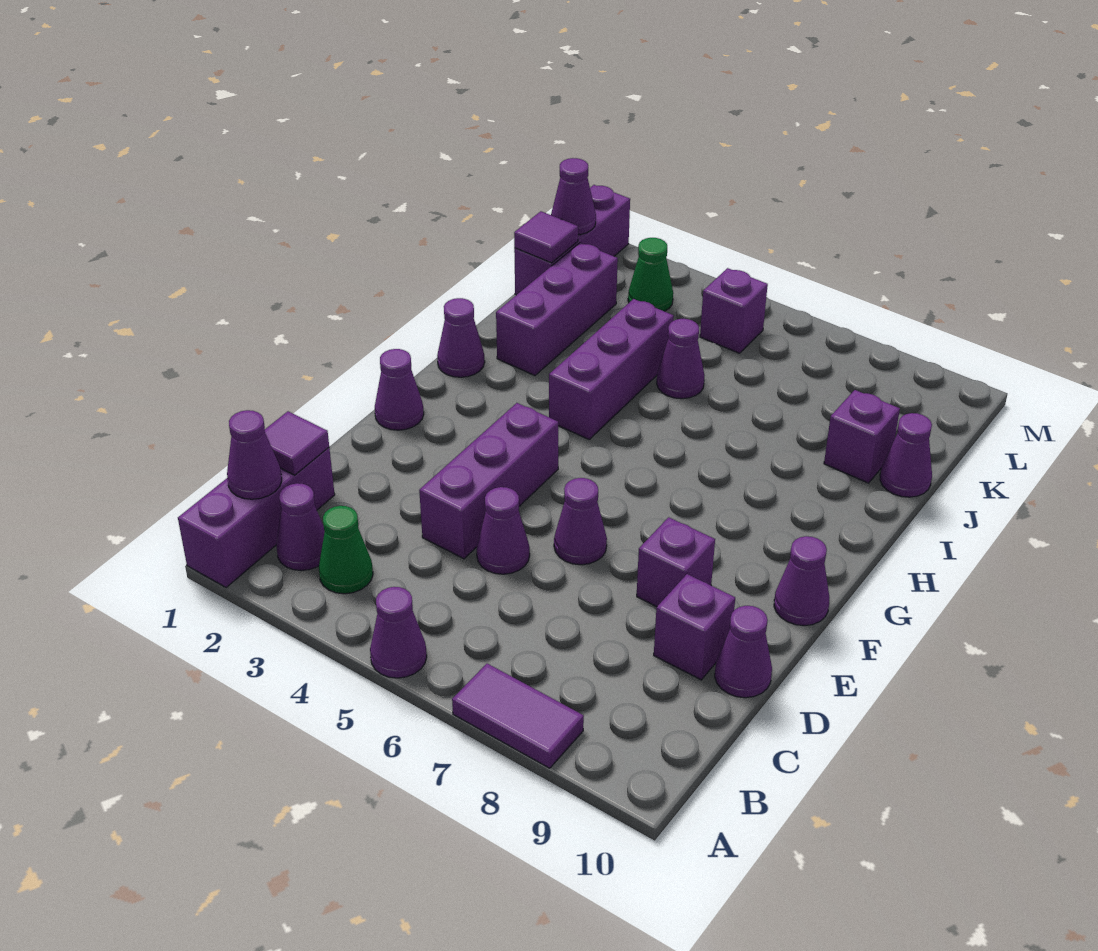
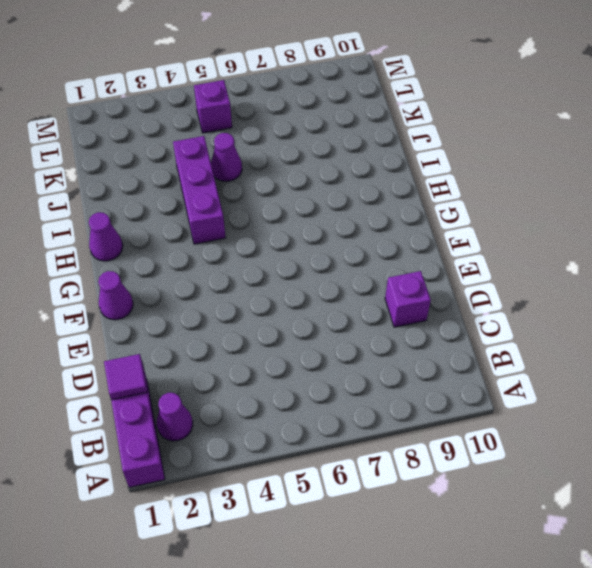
none -> purple cone A5 level 1
none -> purple tile A7:A8 level 1
none -> green cone B3 level 1

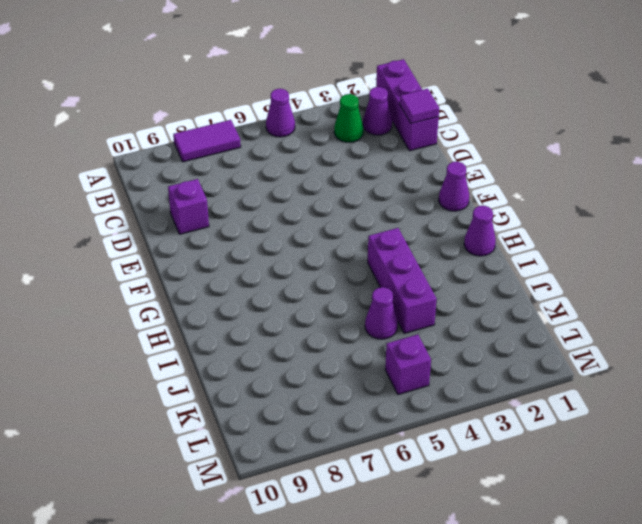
none -> purple brick D4:F4 level 1
none -> purple cone D5 level 1
none -> purple cone D10 level 1

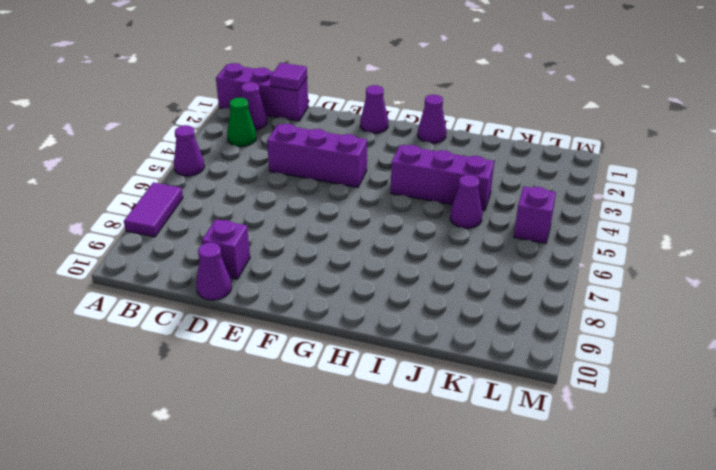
none -> purple cone D5 level 1
none -> purple cone E6 level 1
none -> purple brick E8 level 1

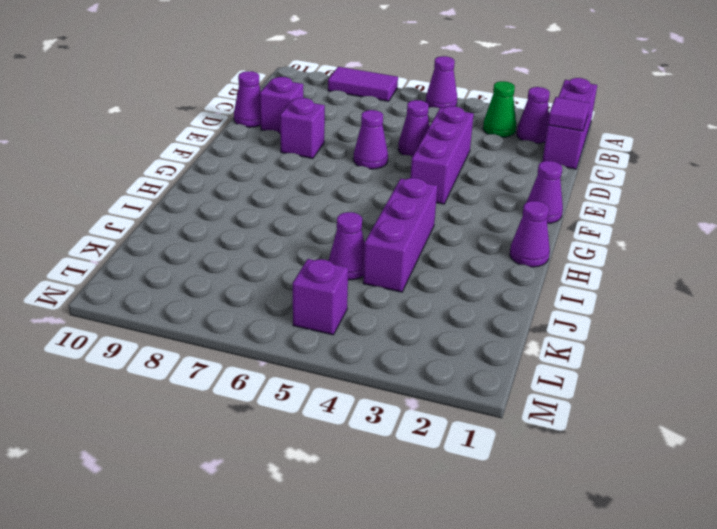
none -> purple cone F10 level 1
none -> purple brick I2:K2 level 1
none -> purple brick J9 level 1

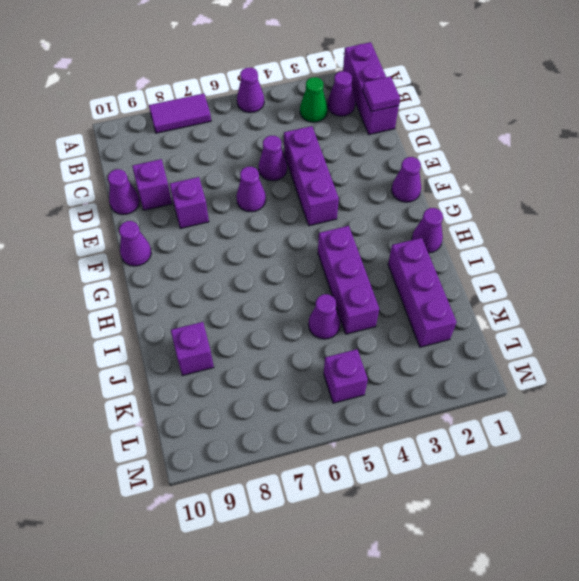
none -> purple cone J10 level 1
none -> purple brick K1:M1 level 1
none -> green cone L3 level 1

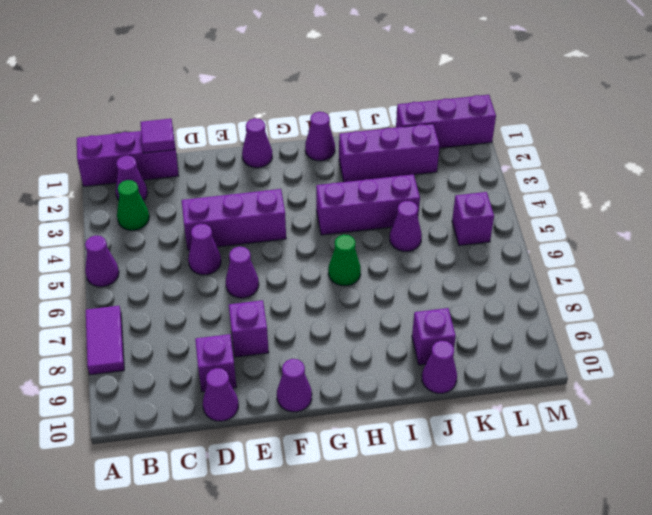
green cone H6 level 1 -> green cone L3 level 1
none -> purple cone B1 level 2
none -> purple tile K1 level 2
none -> purple cone L1 level 2

